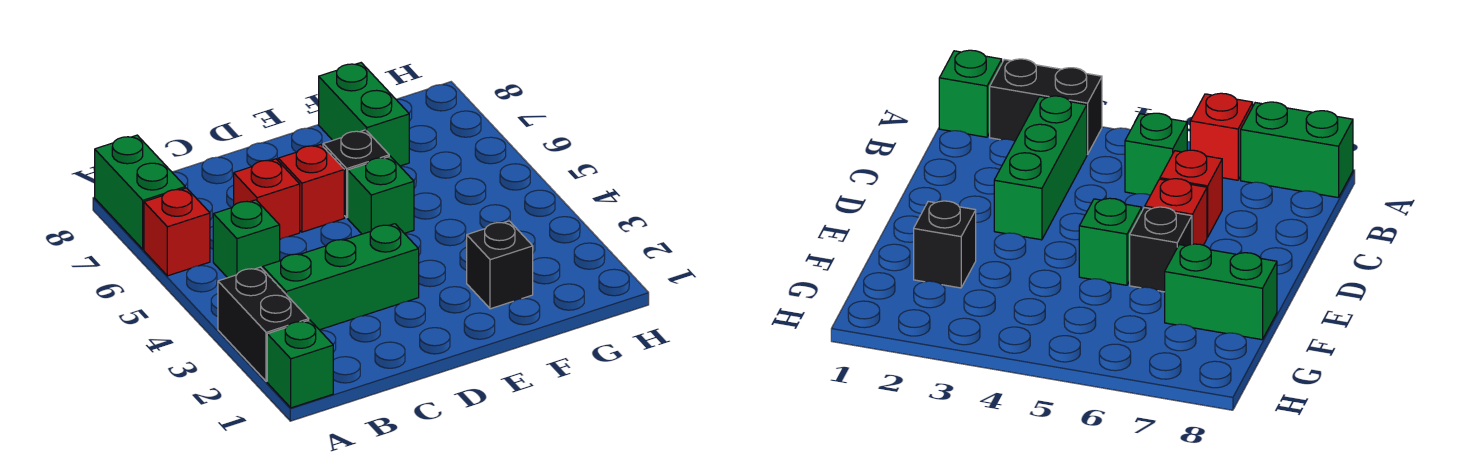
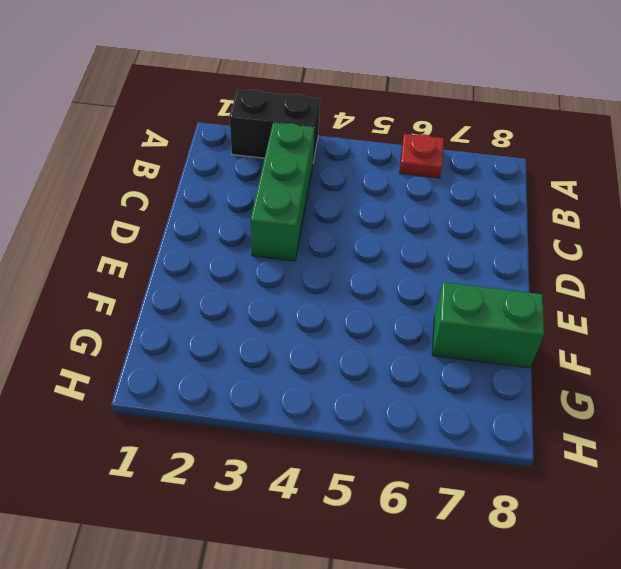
red plate A6 level 1 -> red brick A6 level 1
none -> green brick A1 level 1
none -> green brick A7:A8 level 1
none -> green brick B5 level 1

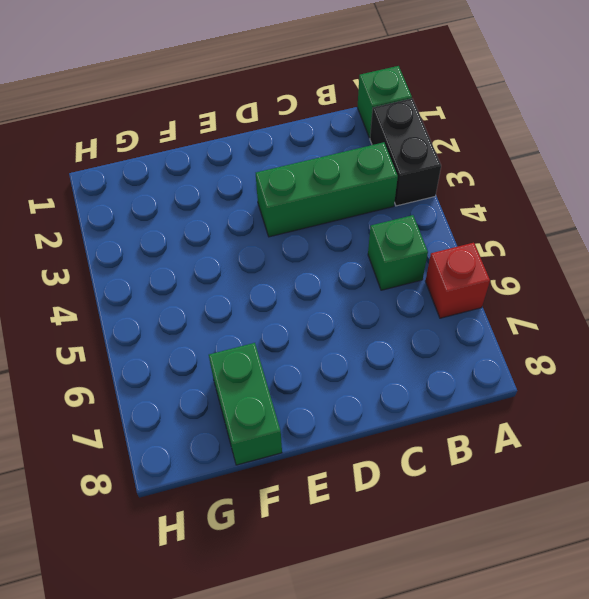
none -> green brick A7:A8 level 1
none -> red brick C6 level 1
none -> red brick D6 level 1

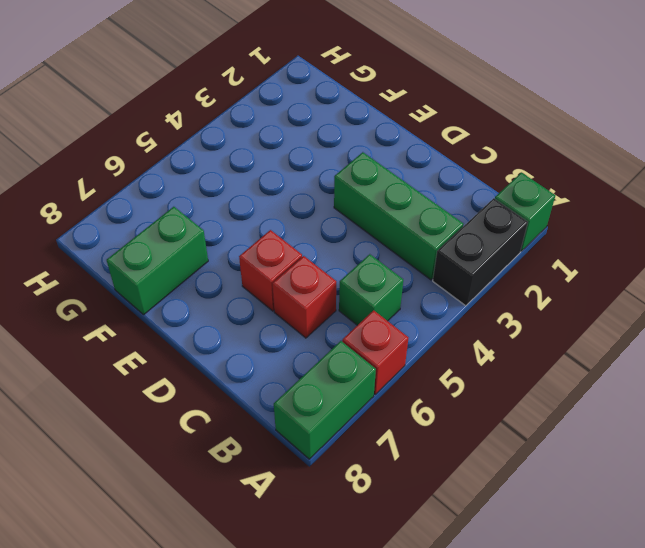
none -> green brick E5 level 1
none -> black brick E6 level 1
none -> black brick F2 level 1

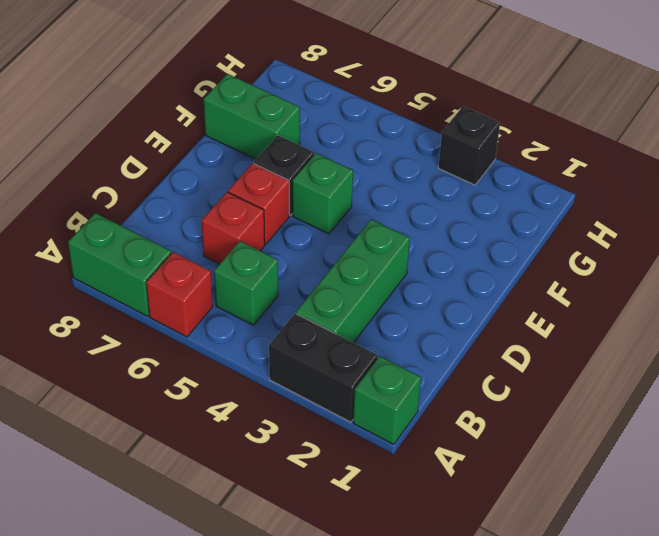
black brick H3 level 1 -> black brick F2 level 1

